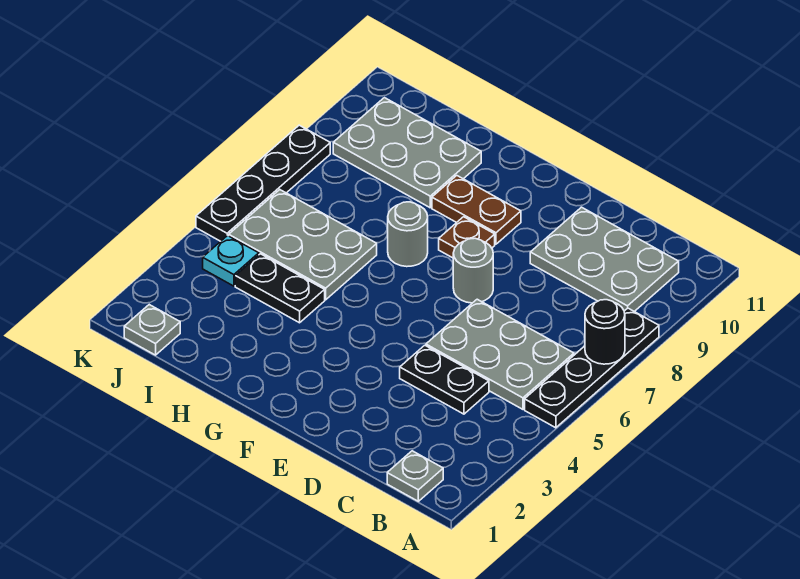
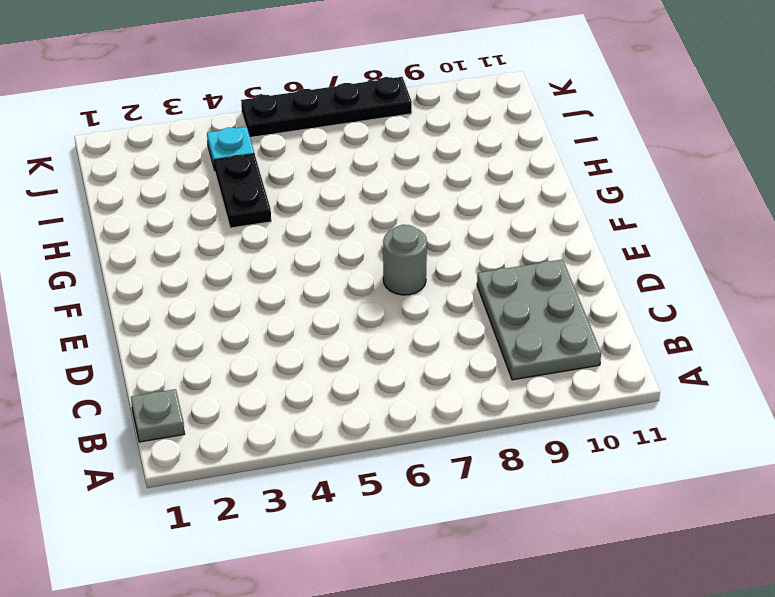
none -> black plate A5:A8 level 1
none -> grey plate B5:D6 level 1
none -> black plate C4:D4 level 1

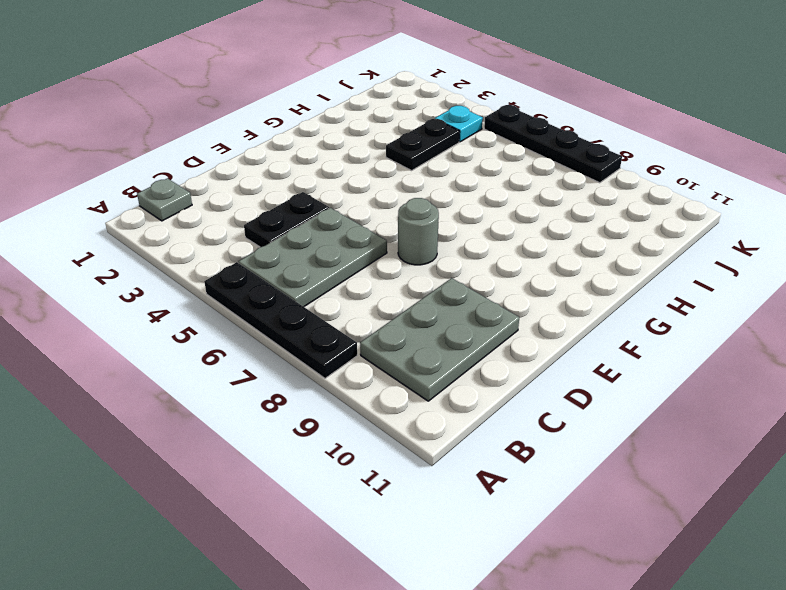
none -> brown plate F8 level 1
none -> brown plate F9:G9 level 1
none -> grey round brick G7 level 1

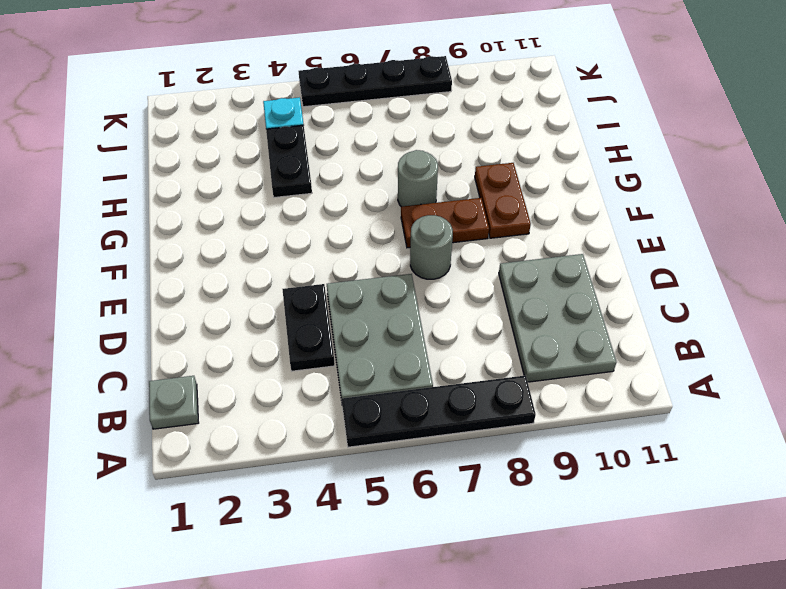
brown plate F7:F8 level 1 -> brown plate F8 level 1
none -> grey plate H5:J6 level 1
none -> grey plate H9:J10 level 1
none -> grey plate J1 level 1

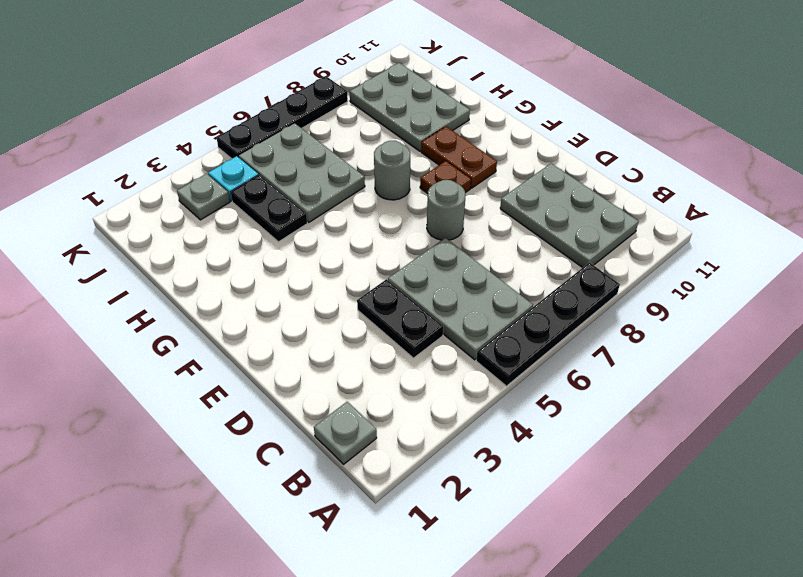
grey plate J3 level 1 -> grey plate J1 level 1
none -> black round brick A7 level 2

